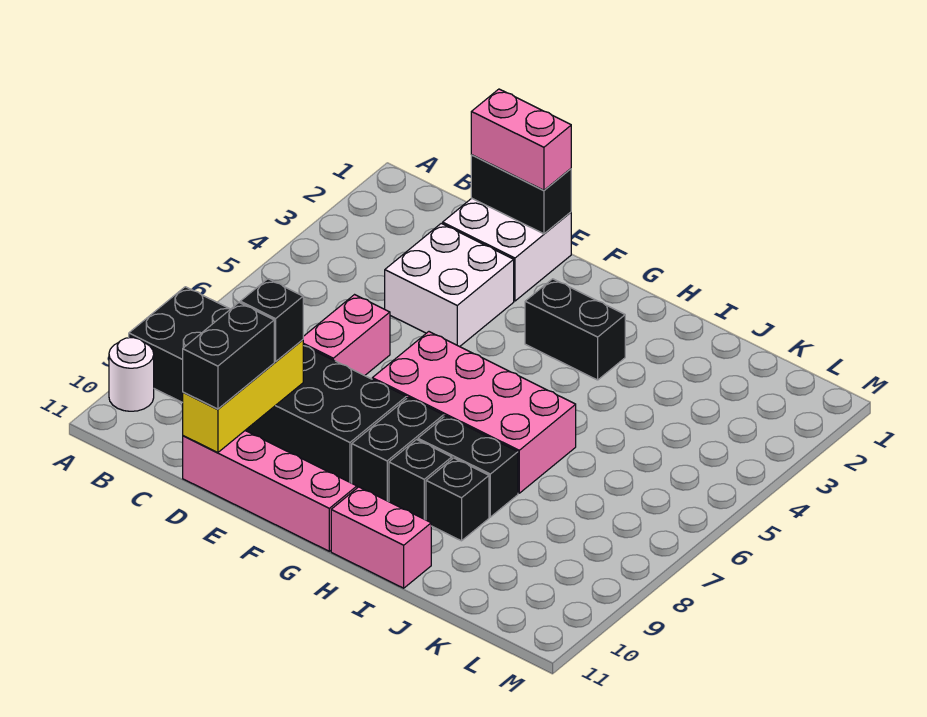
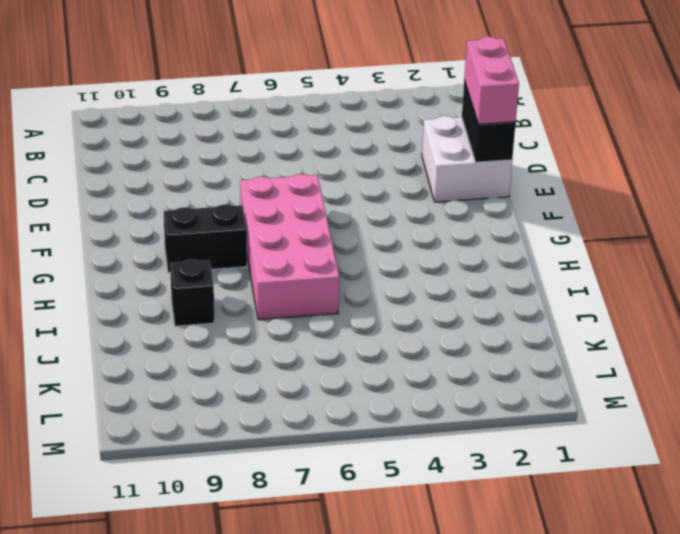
none -> black brick A8:F9 level 1
none -> white round brick A10 level 1
none -> white brick D3:E4 level 1

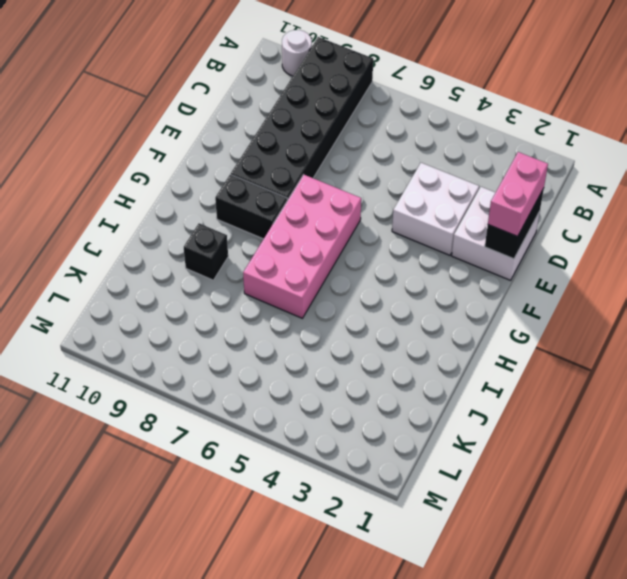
none -> pink brick D6:D7 level 1
none -> pink brick D11:G11 level 1
none -> black brick G3:H3 level 1

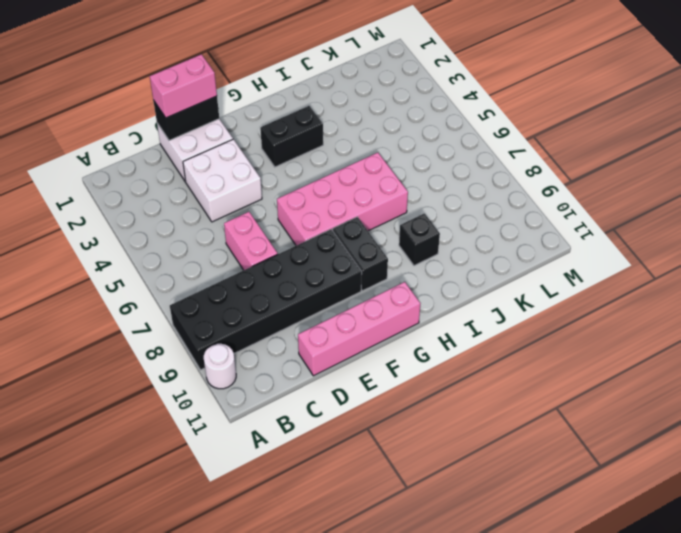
none -> black brick H8:I8 level 1
none -> black brick H9 level 1
none -> pink brick H11:I11 level 1

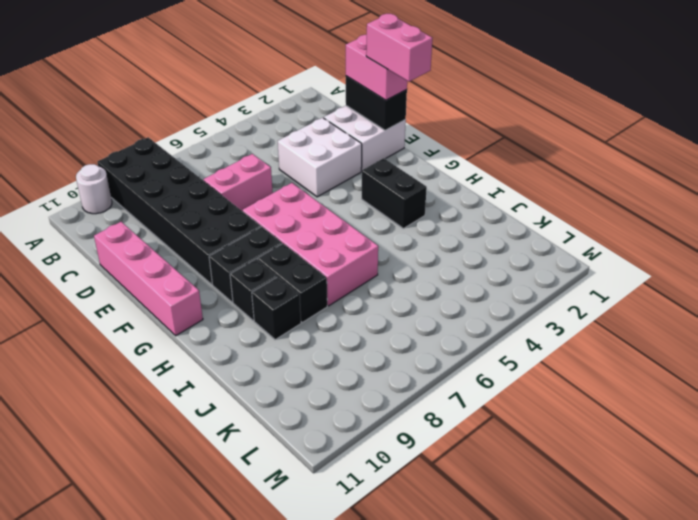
pink brick E1:F1 level 4 -> pink brick H11:I11 level 1
none -> yellow brick D9:D11 level 2
none -> black brick D9 level 3
none -> black brick D10:D11 level 3

